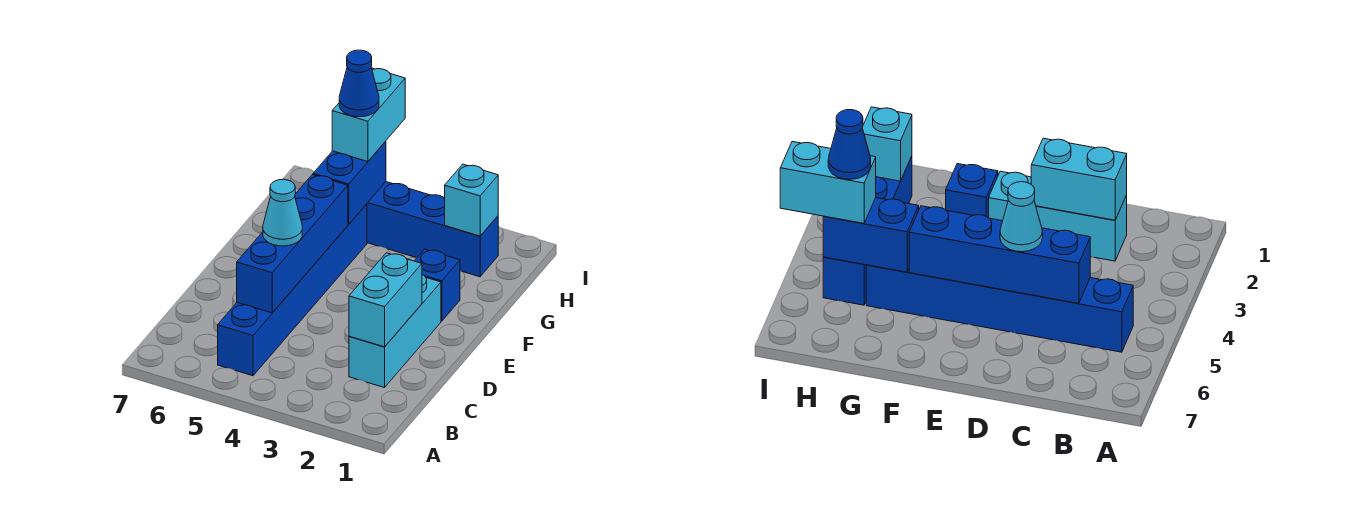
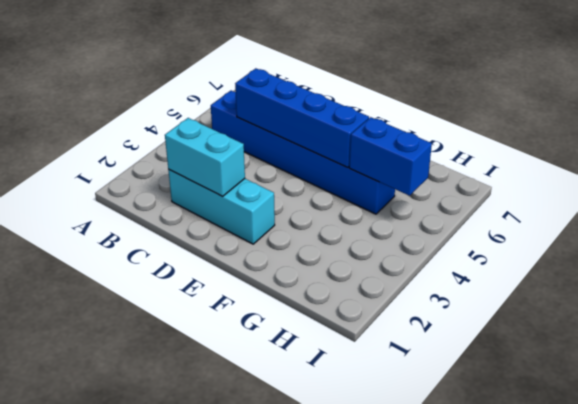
none -> blue brick F2 level 1
none -> blue brick H2:H5 level 1

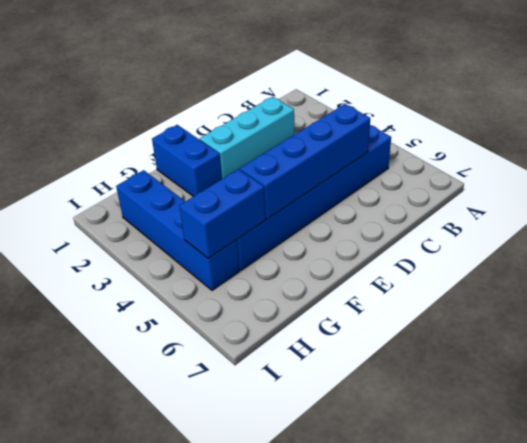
blue brick F1:F2 level 1 -> blue brick F2 level 1
none -> cyan brick C2:D2 level 2
none -> cyan brick H2 level 2

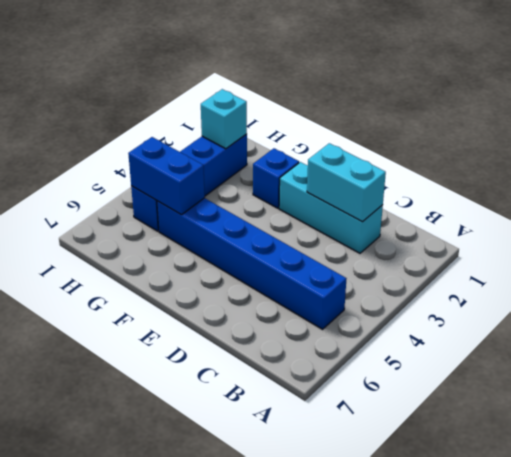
none -> blue brick C5:F5 level 2
none -> cyan cone D5 level 3

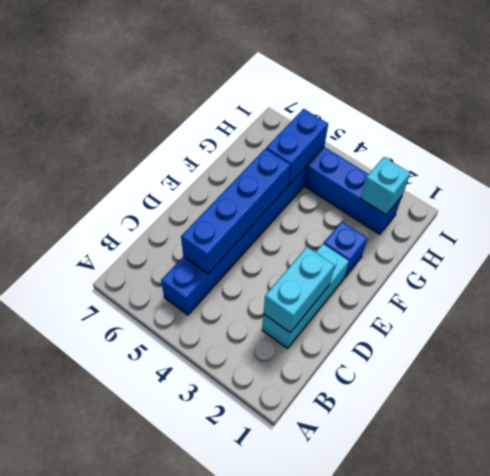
none -> cyan cone D5 level 3
none -> cyan brick H5:I5 level 3

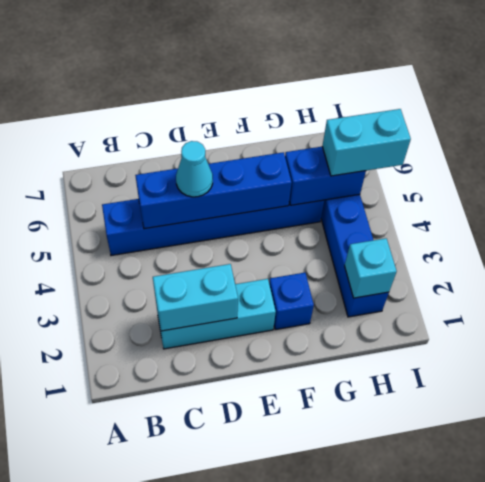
none -> blue cone H5 level 4

